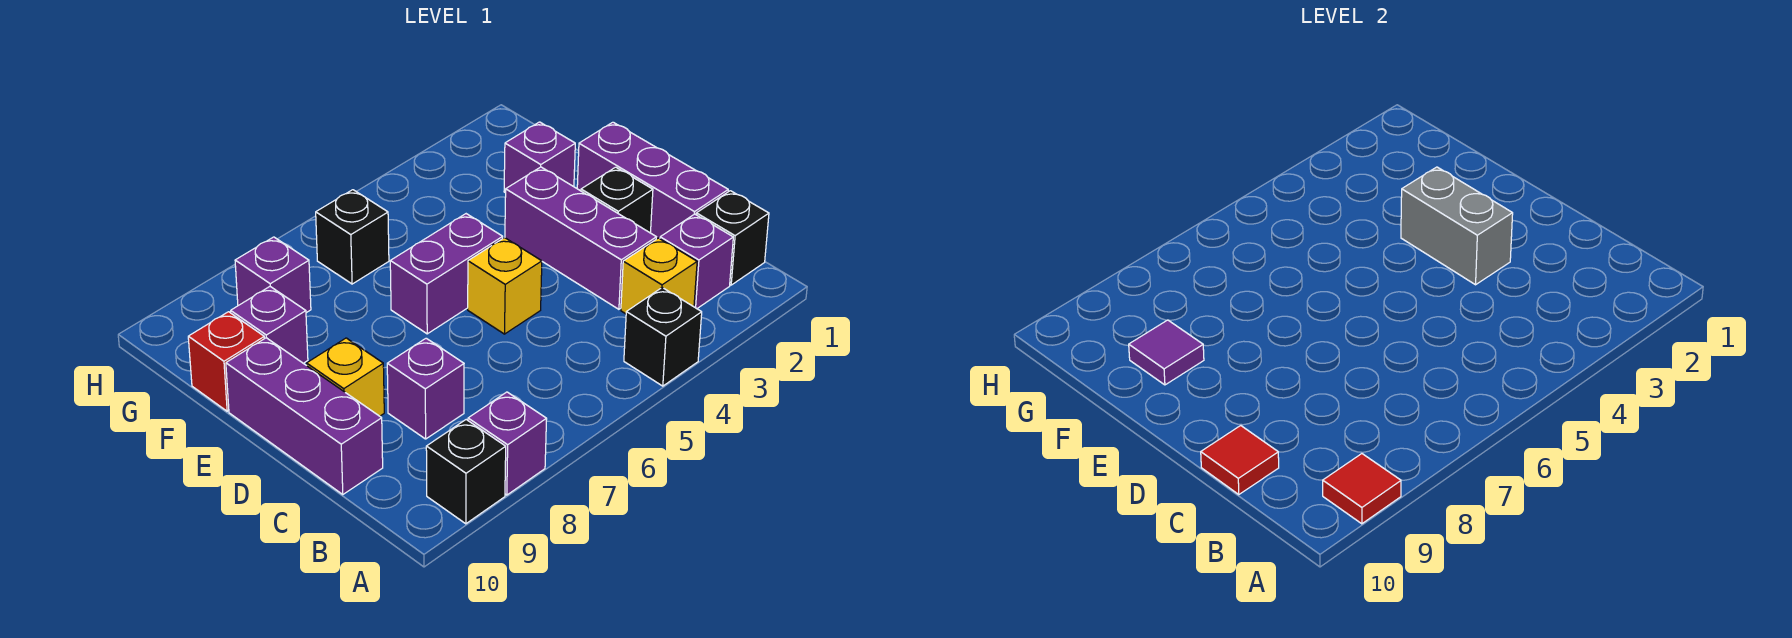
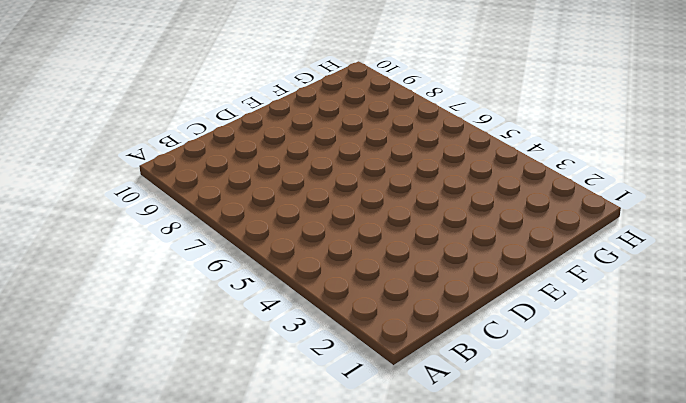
none -> black brick A4 level 1
none -> purple brick A8 level 1
none -> black brick A9 level 1

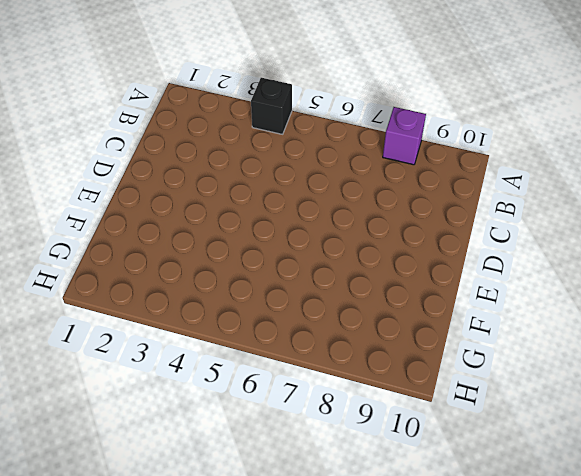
none -> black brick A9 level 1
none -> black brick B1 level 1
none -> purple brick B2 level 1

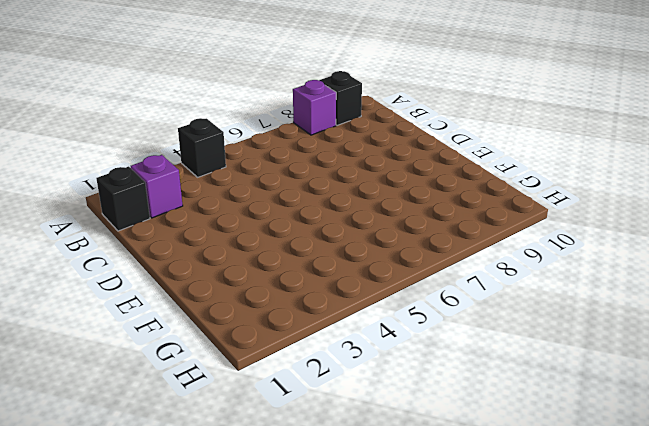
none -> yellow brick B3 level 1
none -> purple brick C1:E1 level 1
none -> purple brick C3:E3 level 1

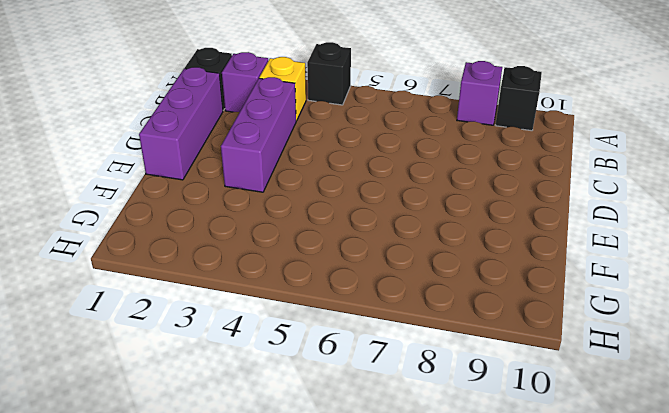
none -> purple brick C8 level 1
none -> purple brick C10:E10 level 1
none -> black brick D2 level 1

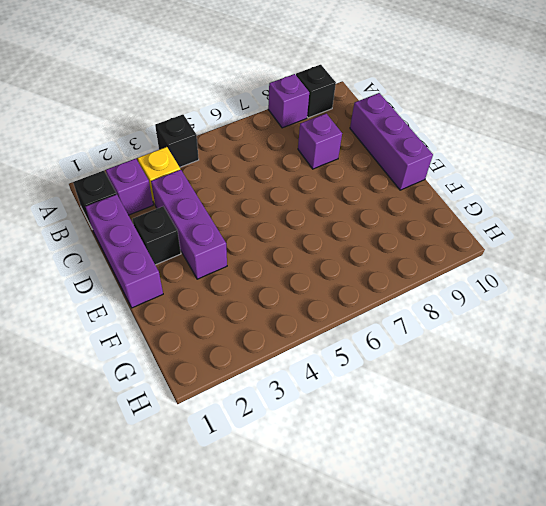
none -> yellow brick D5 level 1
none -> yellow brick D9 level 1
none -> purple brick E5:E6 level 1

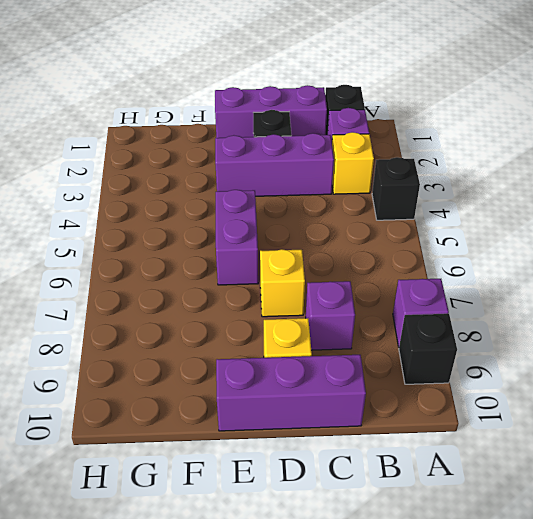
yellow brick D7 level 1 -> yellow brick D5 level 1
none -> purple brick F2 level 1
none -> purple brick F9 level 1
none -> red brick F10 level 1

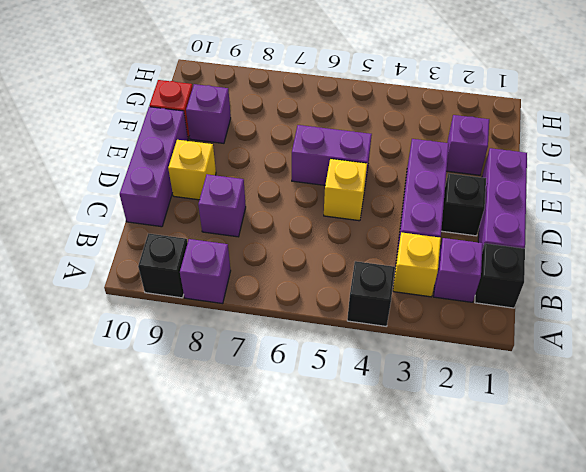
none -> black brick G6 level 1
none -> purple brick G8 level 1
none -> red tile A9 level 2

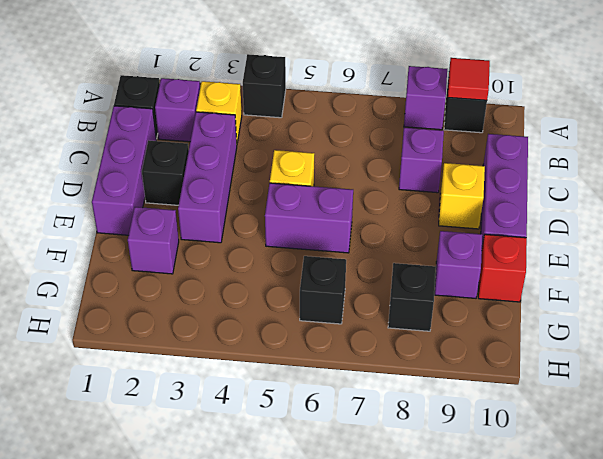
black brick G8 level 1 -> purple brick G8 level 1
none -> red tile C10 level 2
none -> grey brick D3:E3 level 2
none -> purple tile F9 level 2

